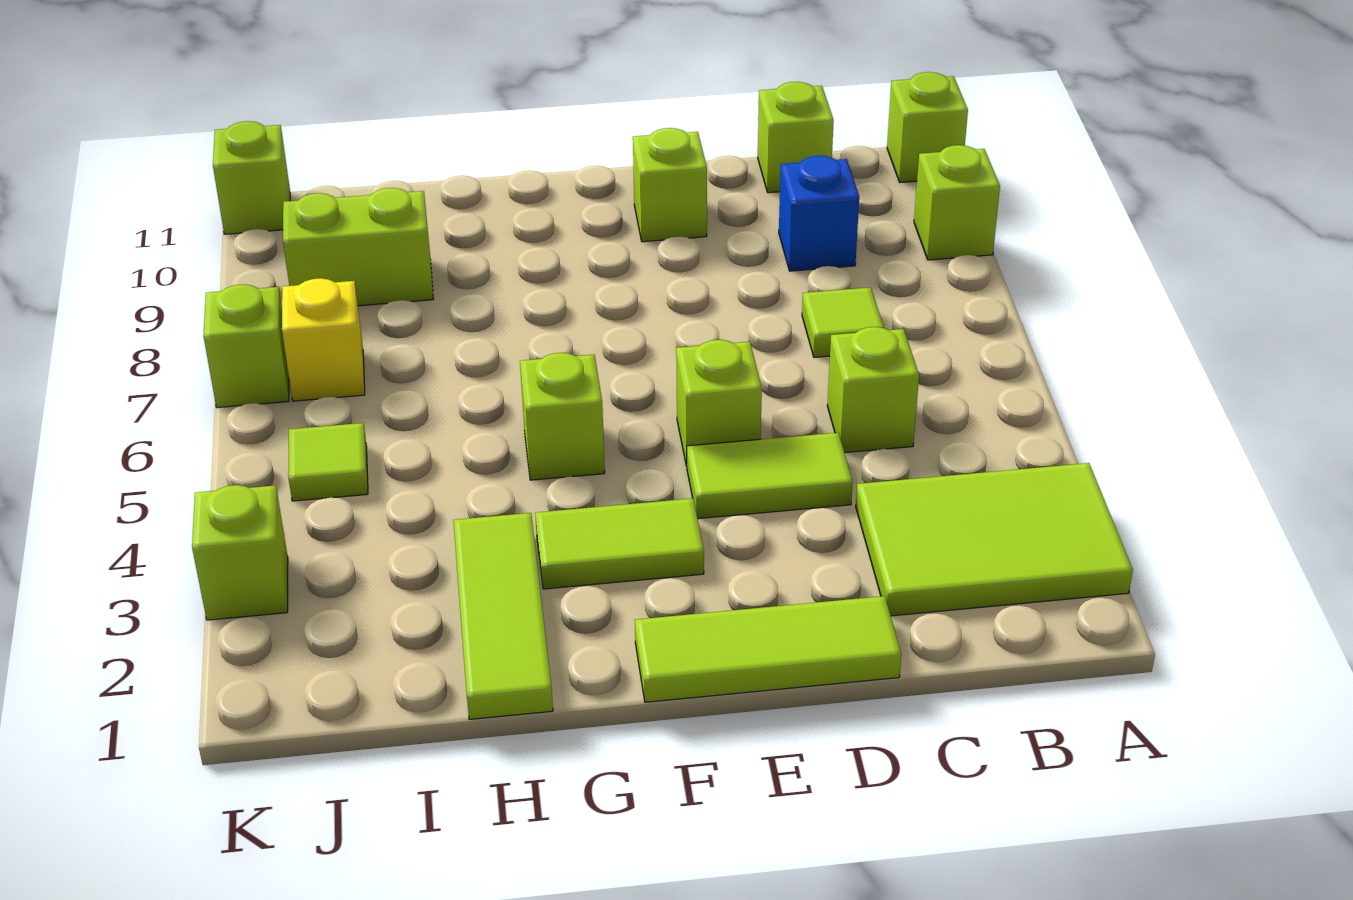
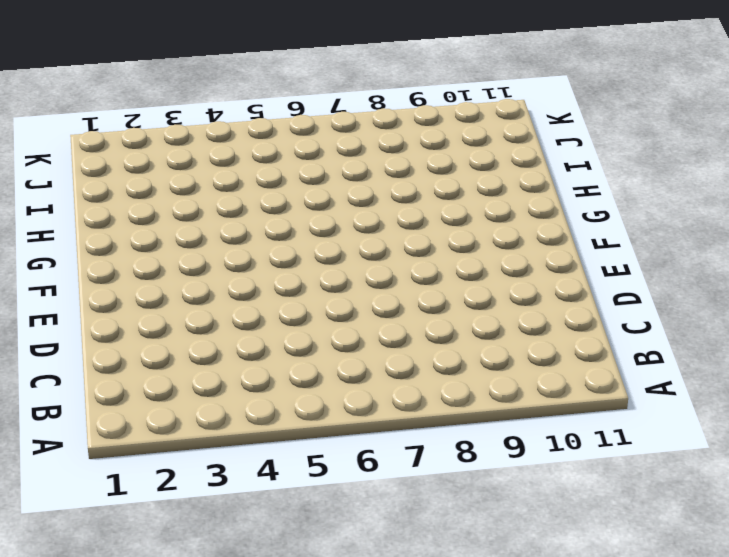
none -> lime tile A2:C3 level 1
none -> lime brick A9 level 1
none -> lime brick A11 level 1

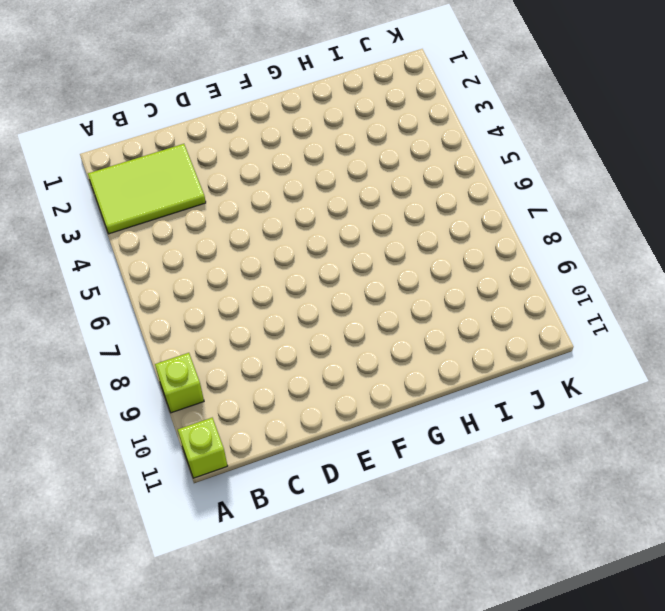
none -> lime brick C5 level 1
none -> lime tile C7 level 1
none -> blue brick C9 level 1

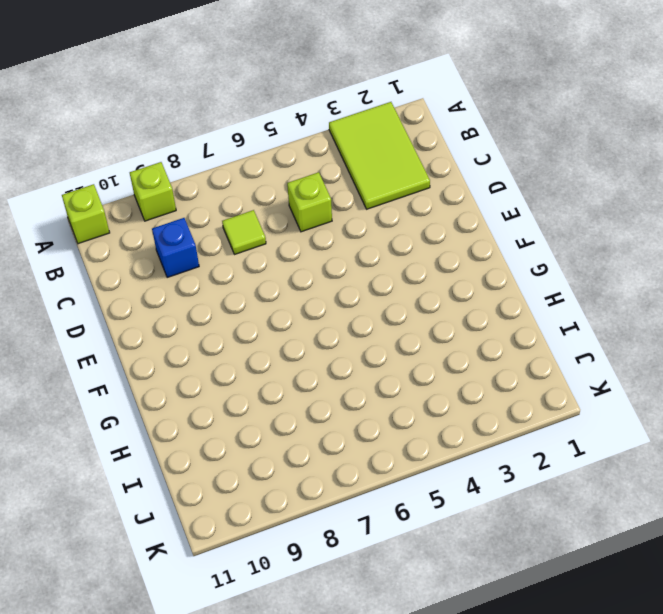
none -> lime brick C11 level 1
none -> lime tile D1:F1 level 1
none -> lime tile D4:E4 level 1

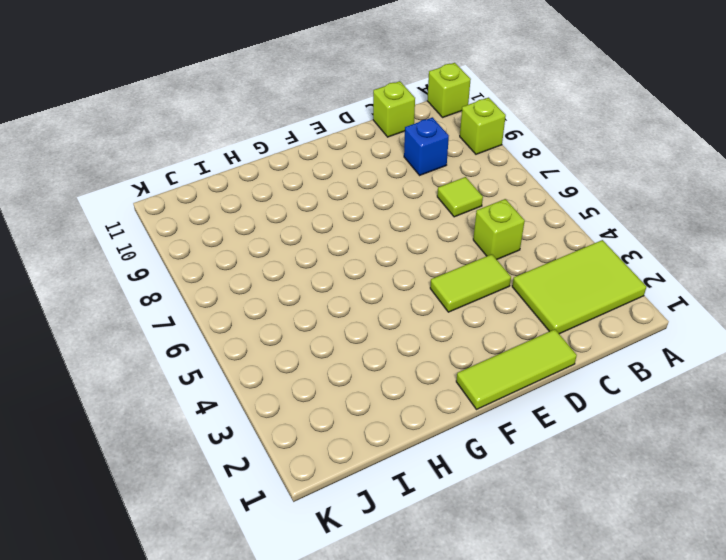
none -> lime brick E5 level 1
none -> lime brick E10 level 1
none -> lime tile F3:G3 level 1

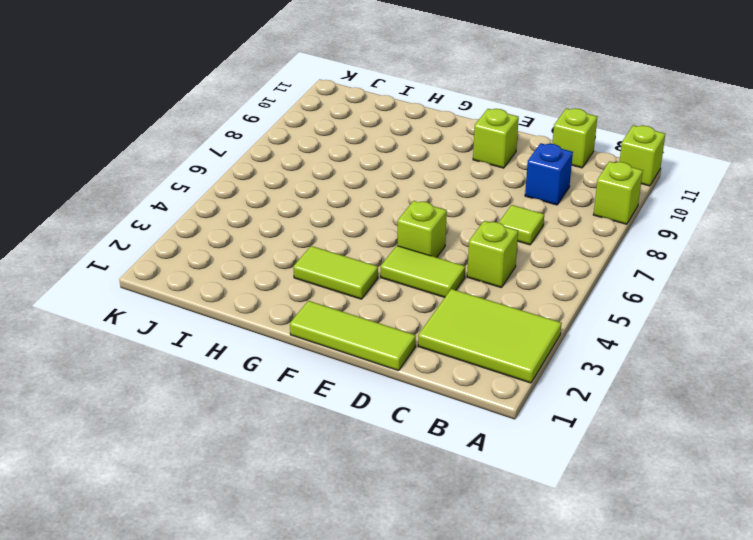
none -> lime brick G5 level 1
none -> lime tile H1:H3 level 1
none -> lime brick I9:J9 level 1

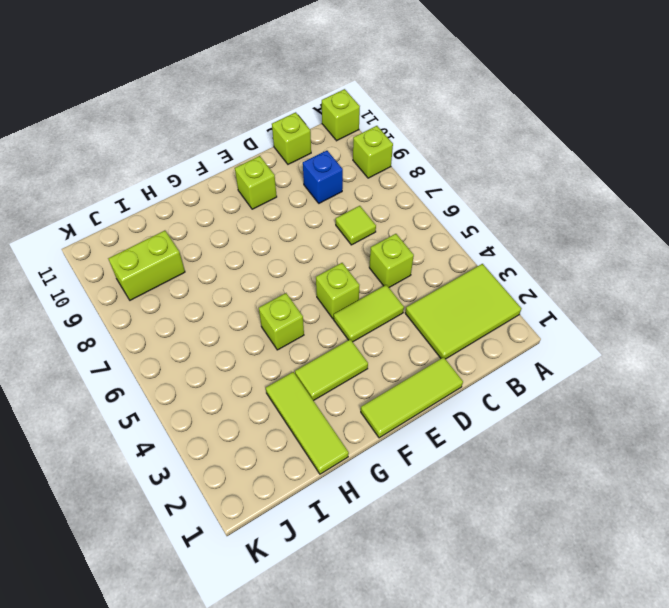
none -> lime tile J5 level 1
none -> yellow brick J7 level 1
none -> lime brick K3 level 1

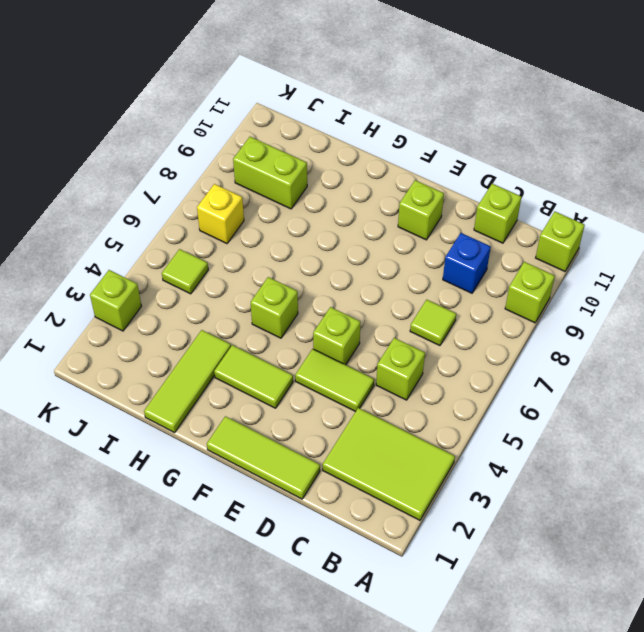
none -> lime brick K7 level 1
none -> lime brick K11 level 1

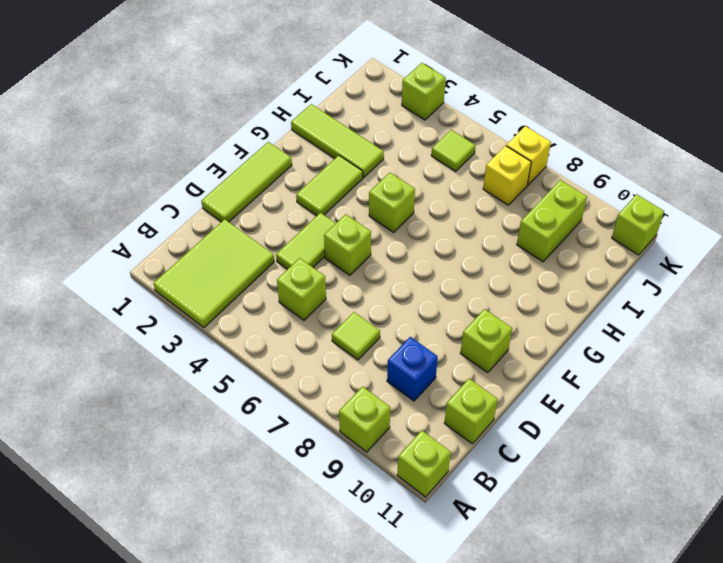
yellow brick K7 level 1 -> lime brick K7 level 1

